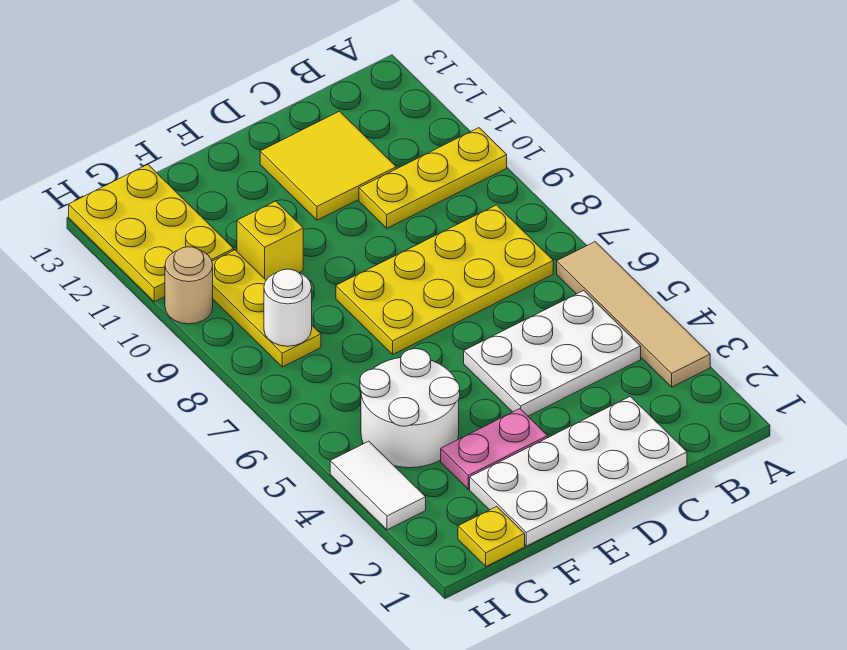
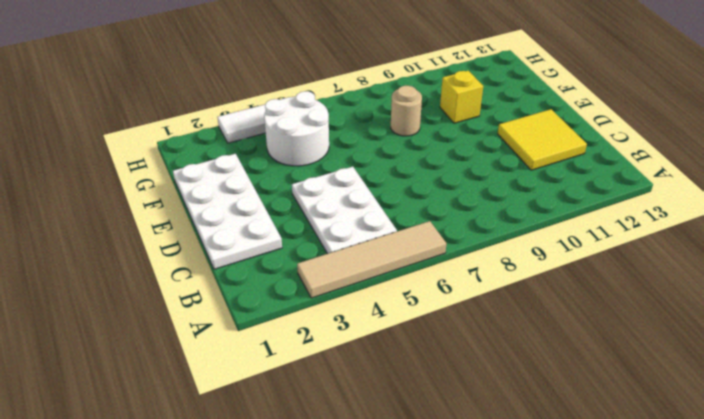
tan round brick F8 level 1 -> tan round brick H10 level 1
none -> yellow plate A10:C10 level 1
none -> yellow plate B7:E8 level 1
none -> pink plate E3:F3 level 1

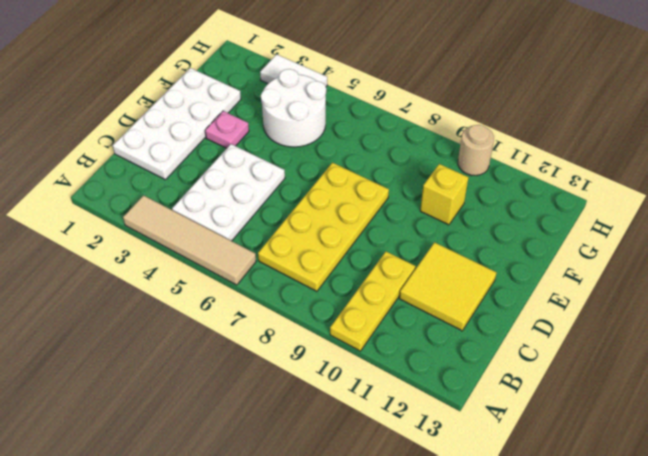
pink plate E3 level 1 -> pink plate E3:F3 level 1
none -> yellow plate G1 level 1
none -> yellow plate G8:G10 level 1
none -> yellow plate G11:H13 level 1

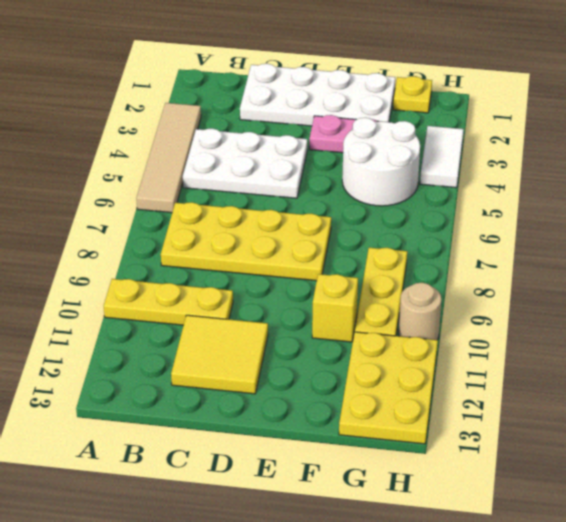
none -> white round brick G8 level 2

